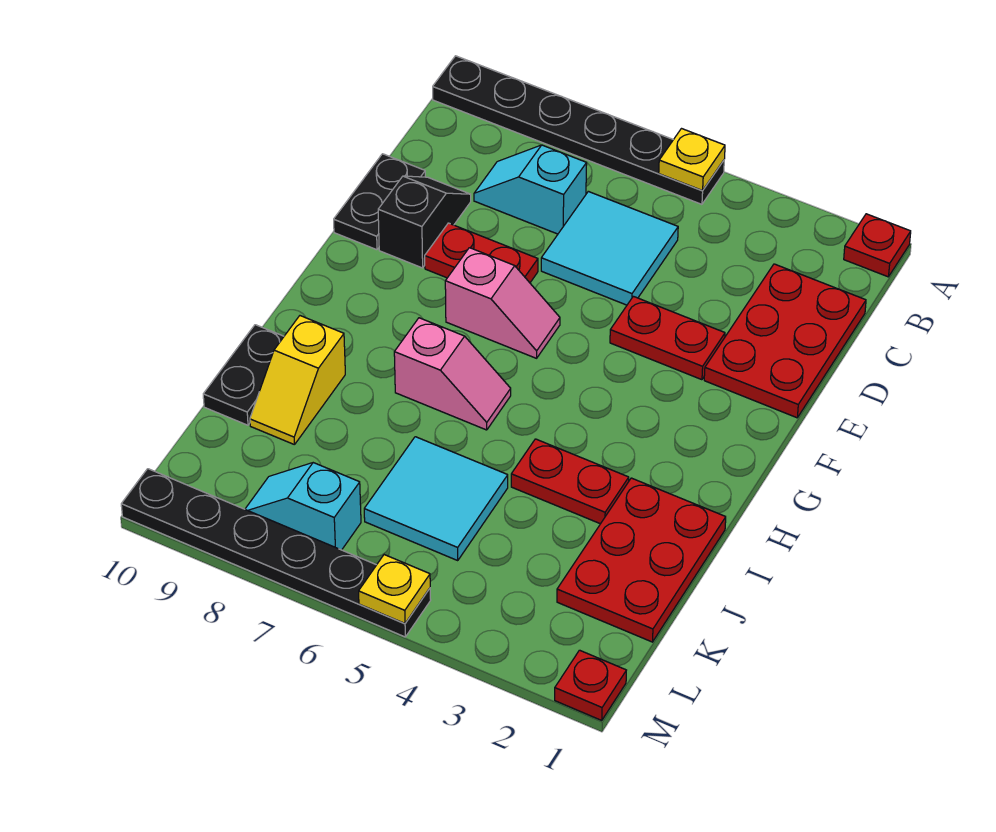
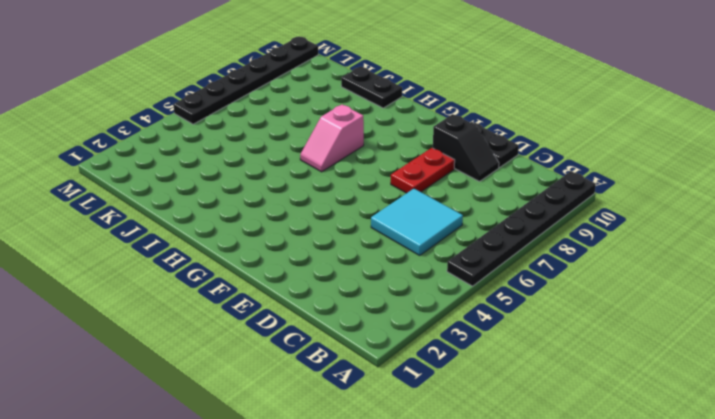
none -> red plate A1 level 1
none -> red plate C1:E2 level 1
none -> cyan slope C7:C8 level 1 top 7

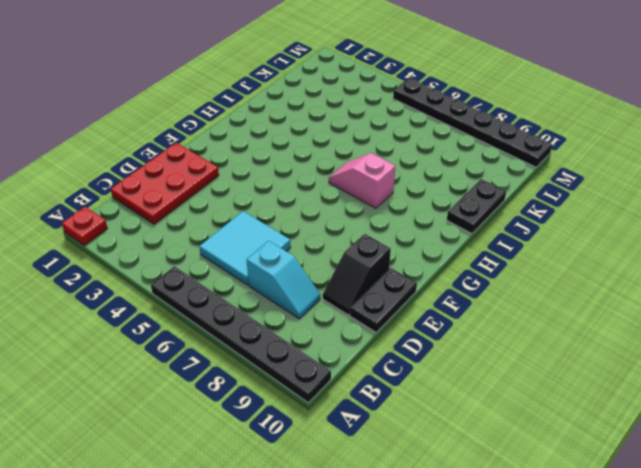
none -> red plate E3:E4 level 1
none -> red plate E7:E8 level 1
none -> pink slope F6:F7 level 1 top 7

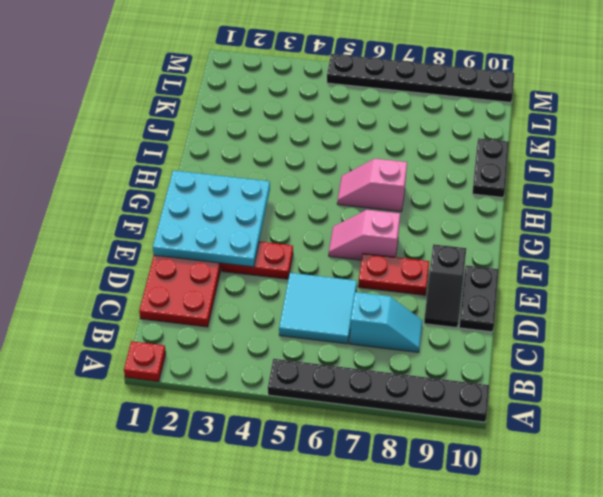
cyan plate E1:G3 level 2 -> none
none -> red plate I1:K2 level 1
none -> red plate I3:I4 level 1
none -> yellow slope I9:J9 level 1 top I

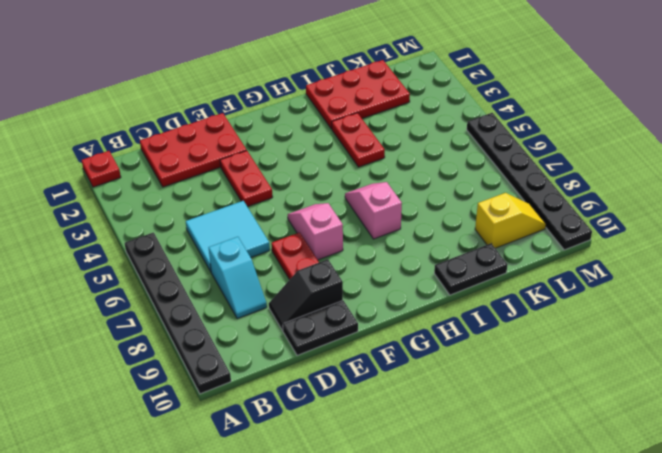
yellow slope K9:L9 level 1 top K -> yellow slope I9:J9 level 1 top I
none -> cyan tile J5:K6 level 1
none -> cyan slope L7:L8 level 1 top 7
none -> red plate M1 level 1

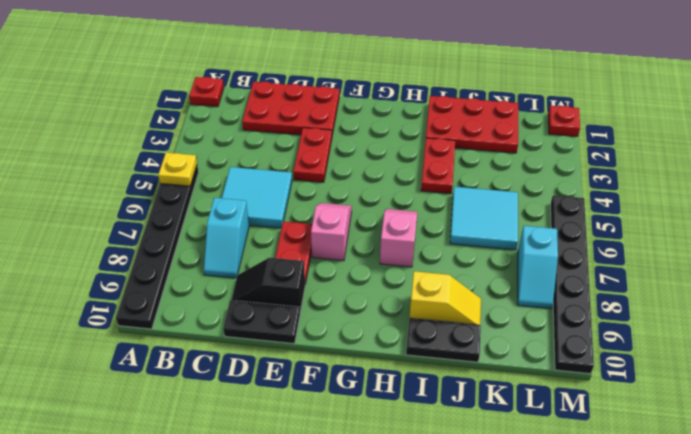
none -> yellow plate M5 level 2

